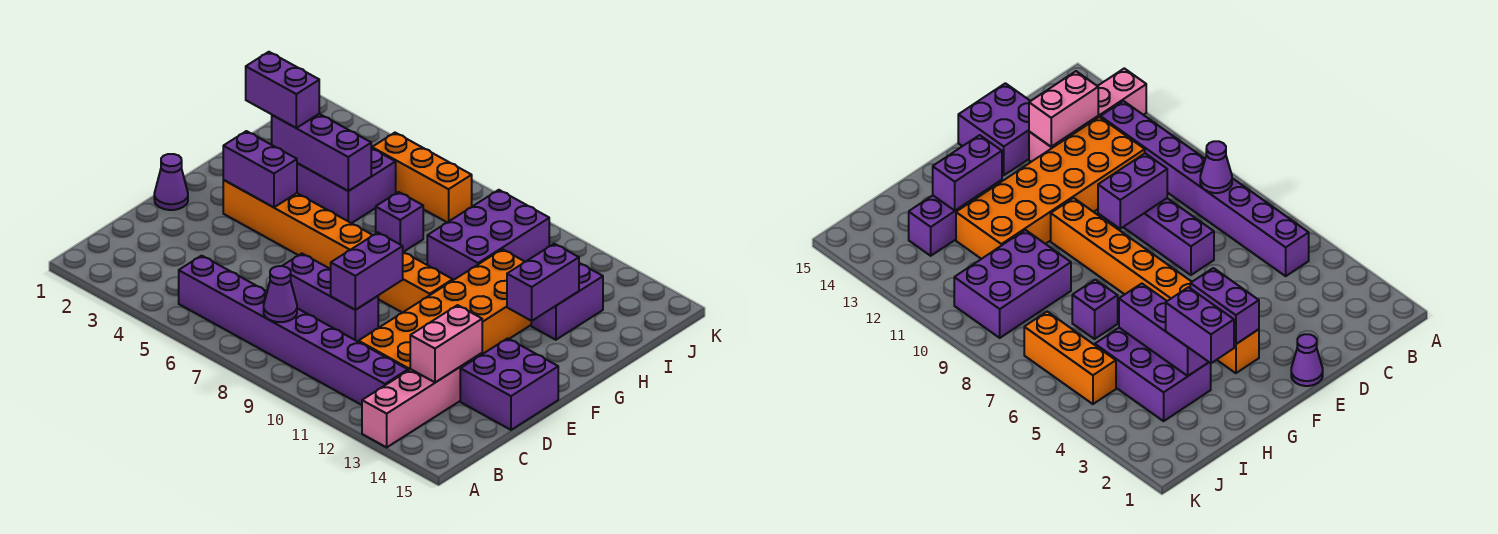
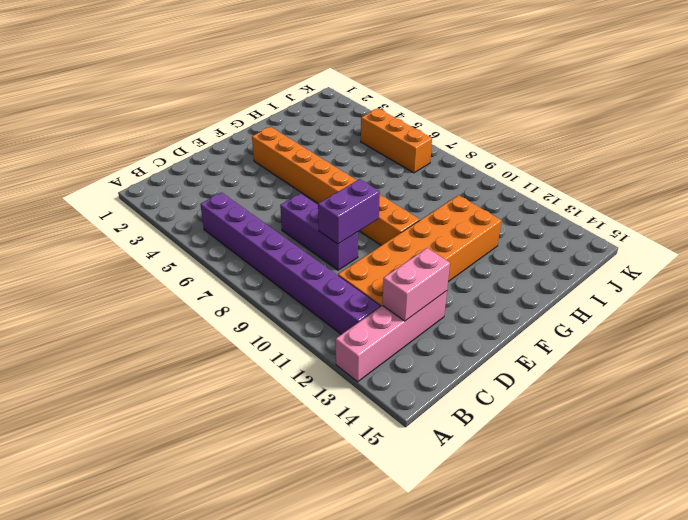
none -> purple brick D14:E15 level 1
none -> purple cone E1 level 1
none -> purple brick H3:I5 level 1

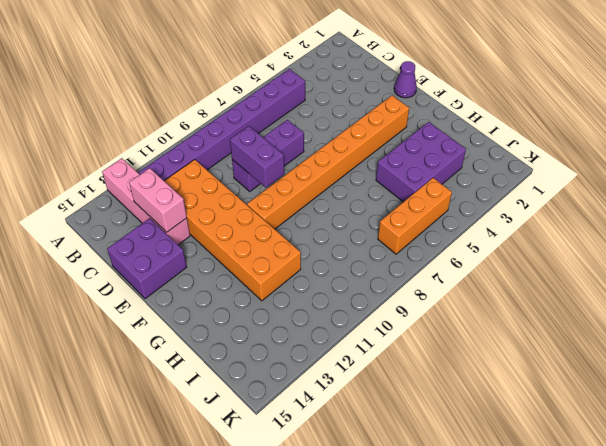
none -> purple brick H7 level 1
none -> purple brick H9:J10 level 1
none -> purple brick H13:I13 level 1

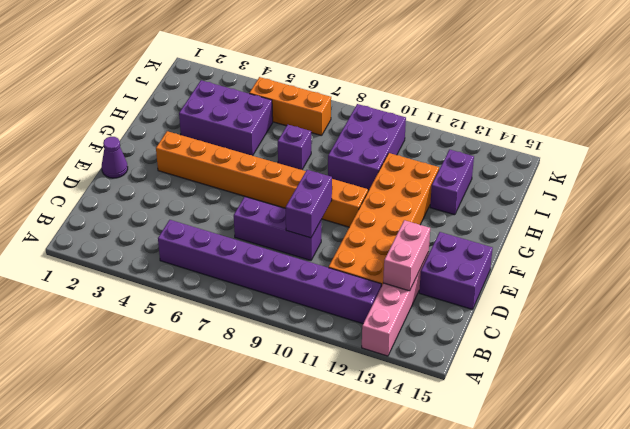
none -> purple cone B8 level 2
none -> purple brick F3:F4 level 2
none -> purple brick G13:H13 level 2

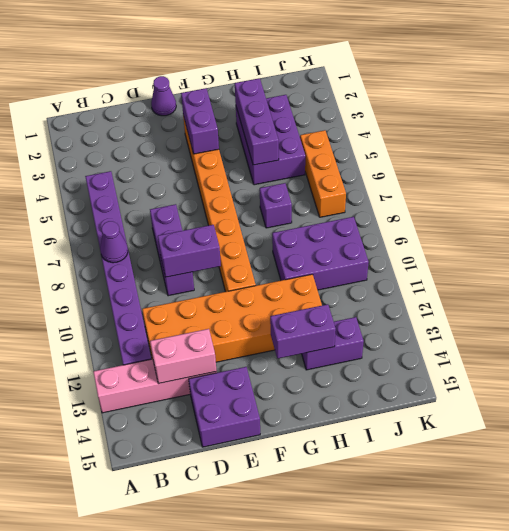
none -> purple brick H2:H3 level 3

